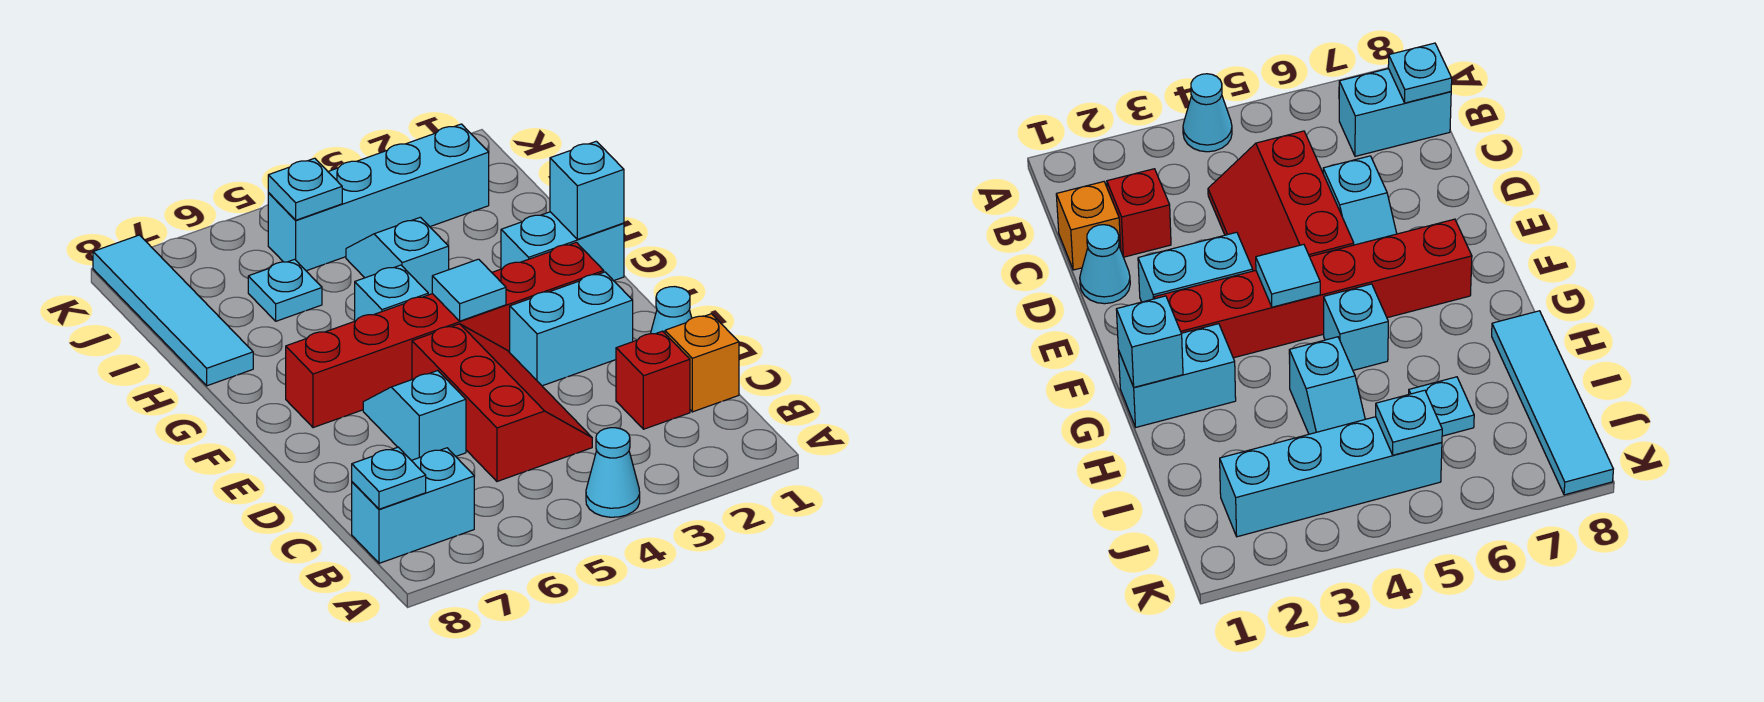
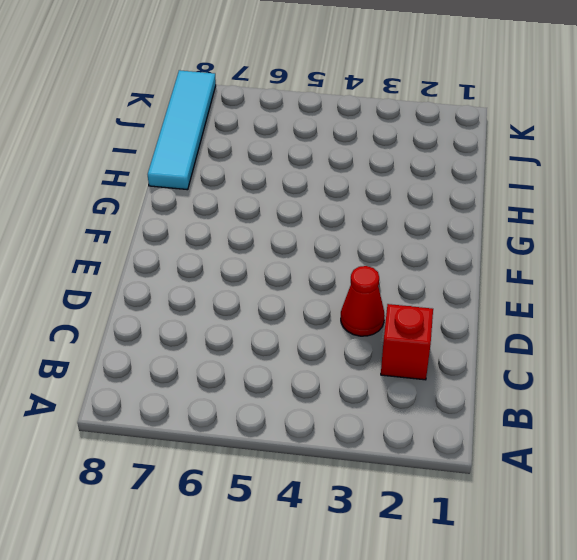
red cone D3 level 1 -> none
none -> cyan cone A4 level 1
none -> cyan brick B7:B8 level 1
none -> orange brick C1 level 1

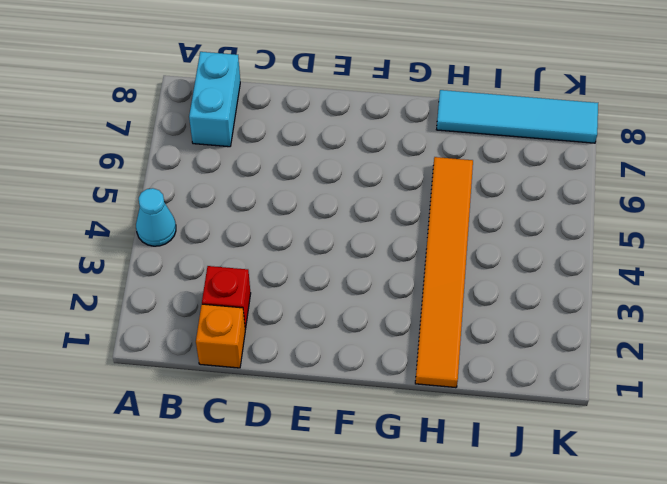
orange tile H1:H6 level 1 -> cyan slope H4:I4 level 1 top H
none -> red slope C4:E5 level 1 top 5
none -> cyan cone D1 level 1
none -> cyan slope D6:E6 level 1 top D

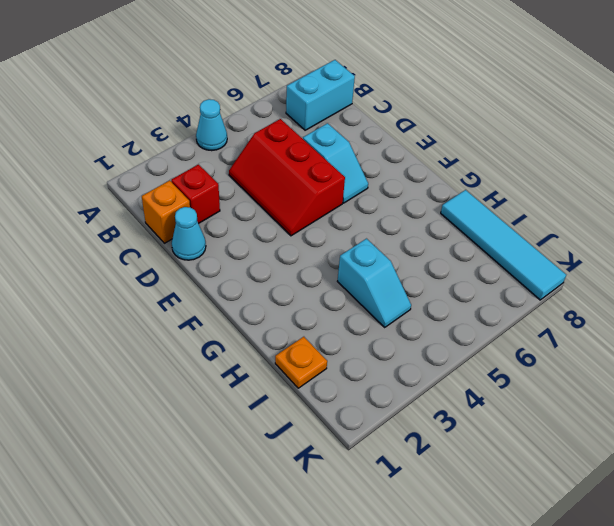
orange plate I1 level 1 -> none
none -> cyan brick E2:E3 level 1
none -> red brick F2:F7 level 1
none -> cyan brick G1:G2 level 1

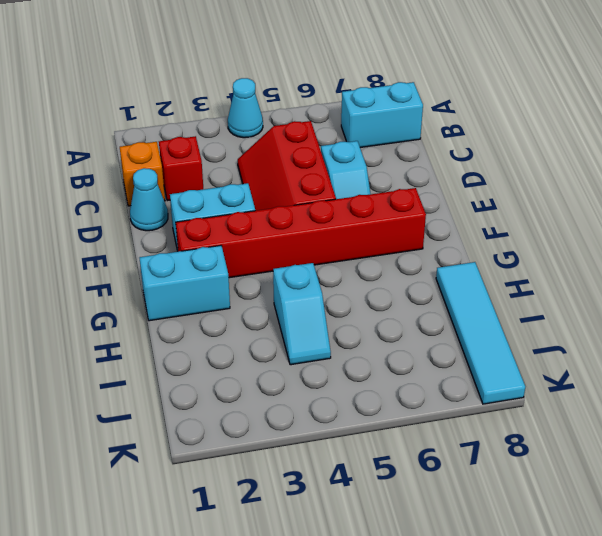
none -> cyan brick G5 level 1
none -> cyan plate I6 level 1
none -> cyan brick J2:J5 level 1

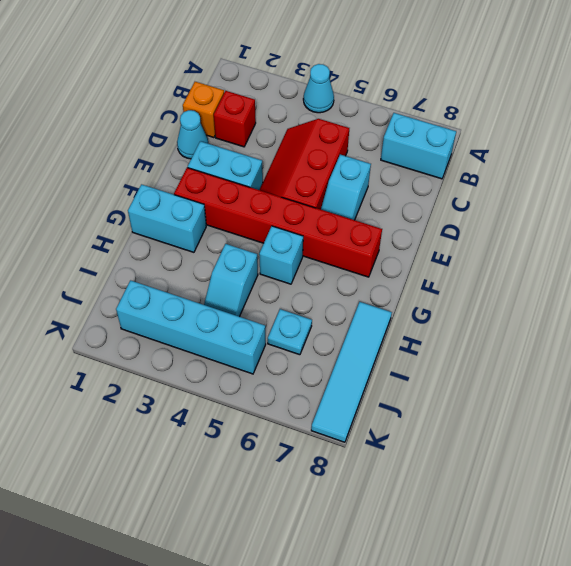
none -> cyan plate B8 level 2
none -> cyan tile F4 level 2
none -> cyan brick G1 level 2

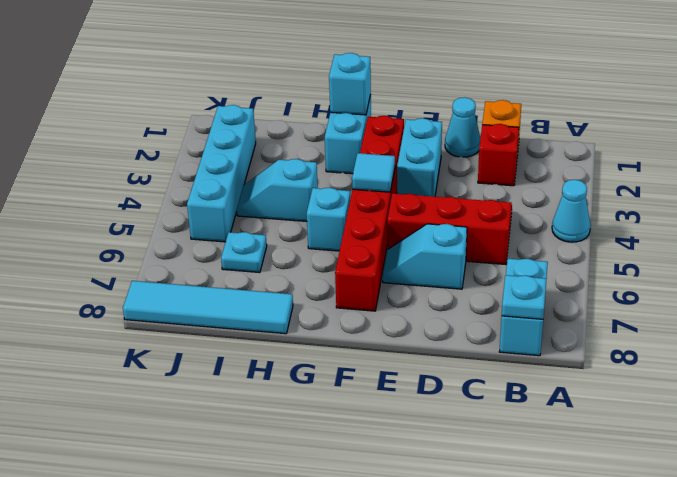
none -> cyan plate J5 level 2

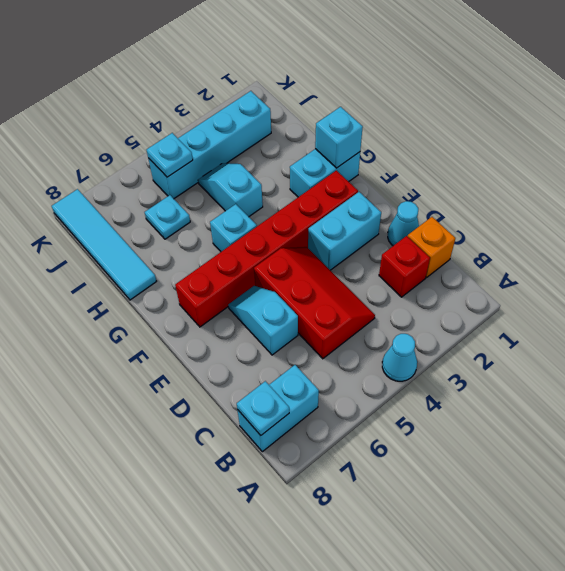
none -> cyan tile F4 level 2

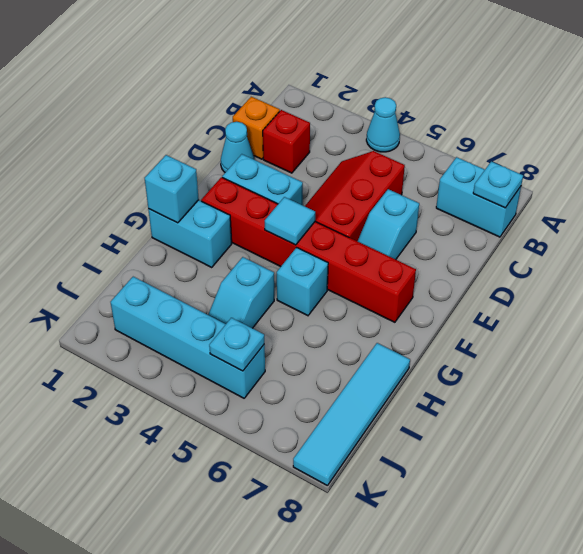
none -> cyan plate I6 level 1

